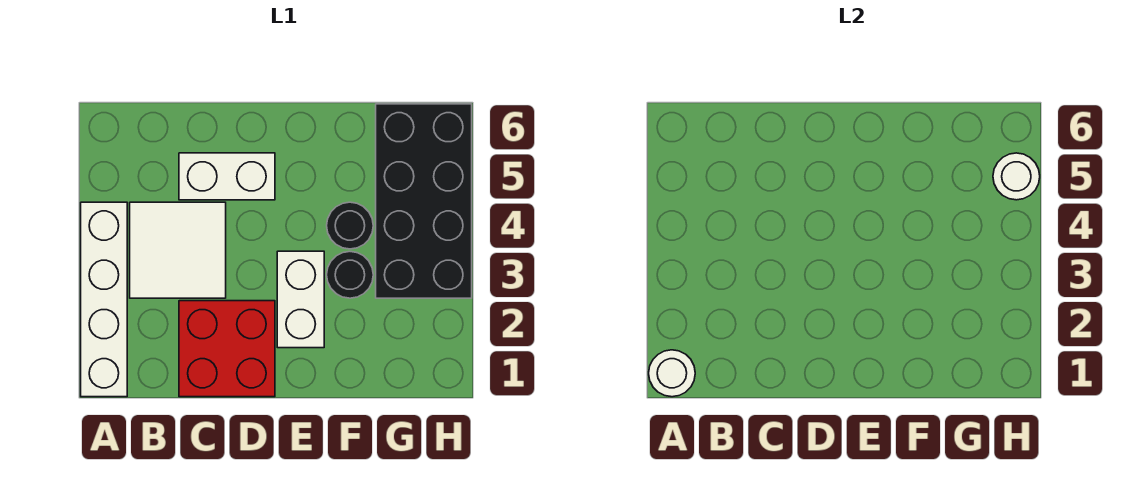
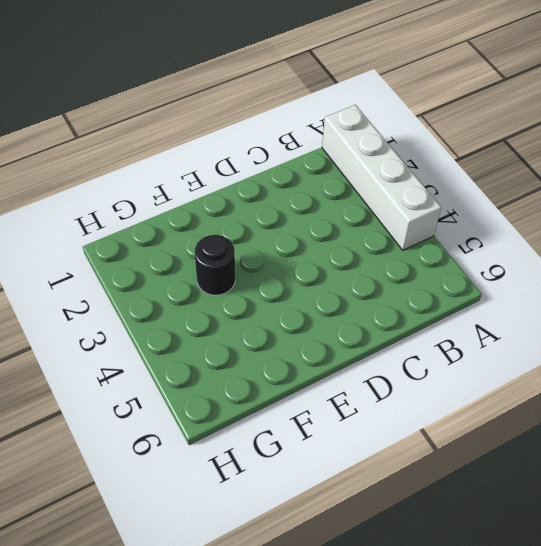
none -> white tile B3:C4 level 1
none -> red brick C1:D2 level 1

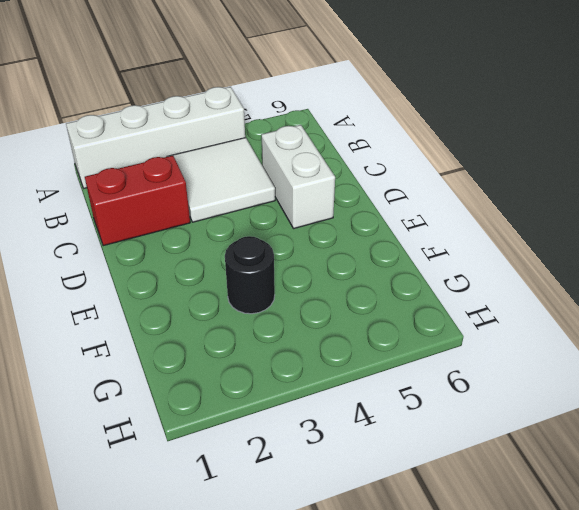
red brick C1:C2 level 1 -> red brick C1:D2 level 1
none -> white brick E2:E3 level 1
none -> black round brick F4 level 1

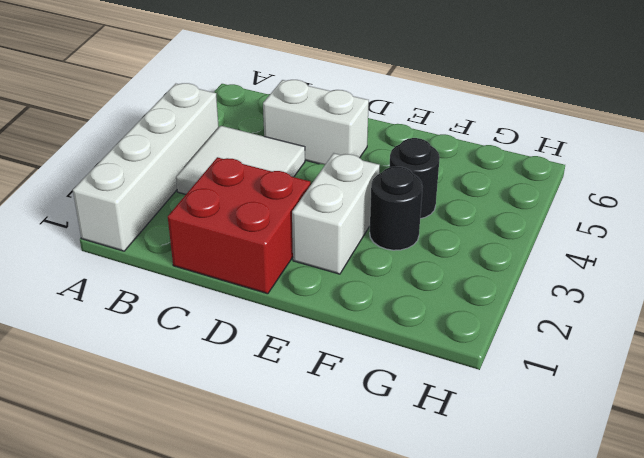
none -> black brick G3:H6 level 1
none -> white round brick A1 level 2

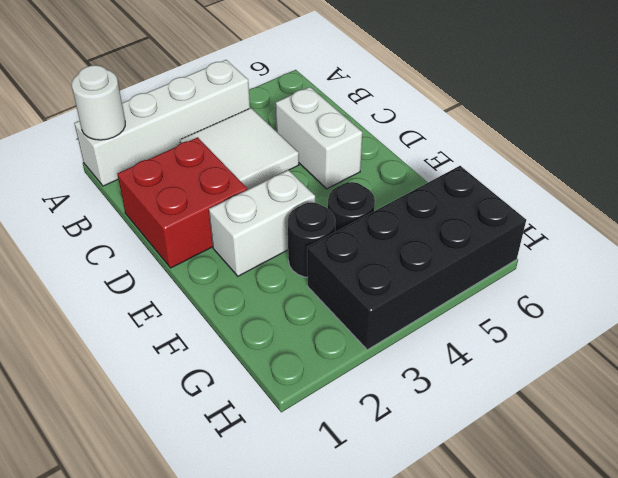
none -> white round brick H5 level 2

